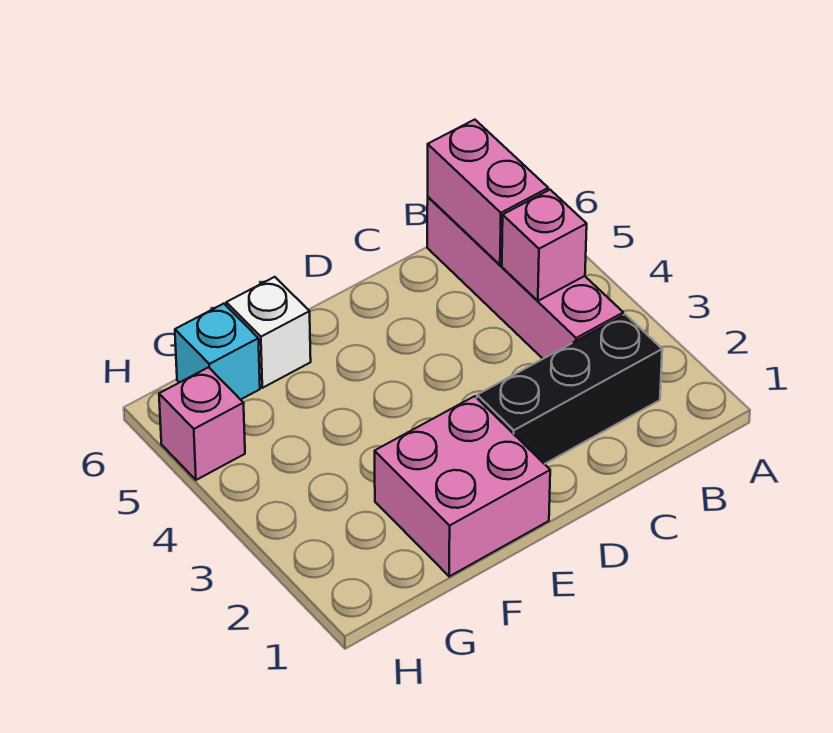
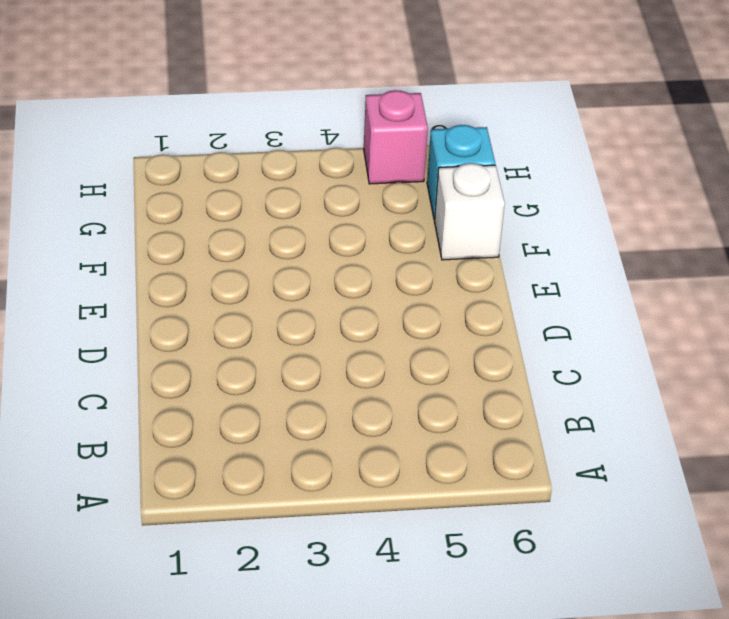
none -> black brick B2:D2 level 1
none -> pink brick B3:B6 level 1

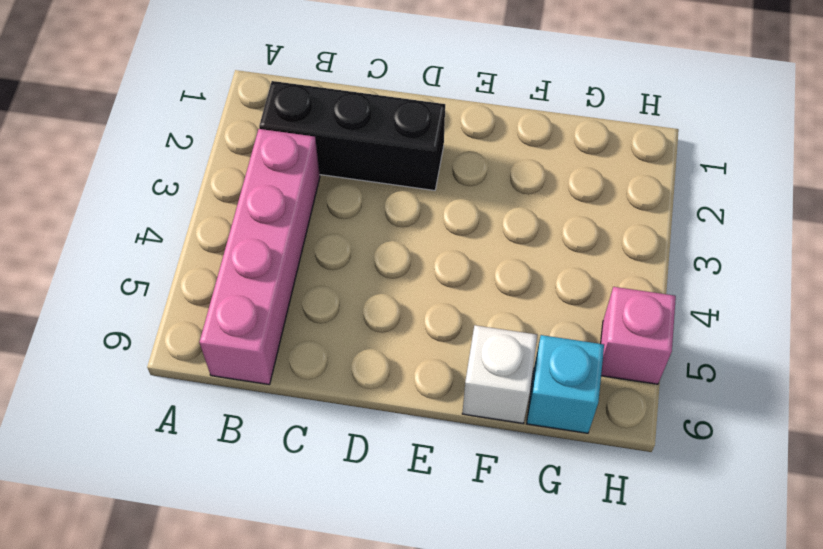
none -> pink brick E1:F2 level 1
none -> pink brick B4 level 2

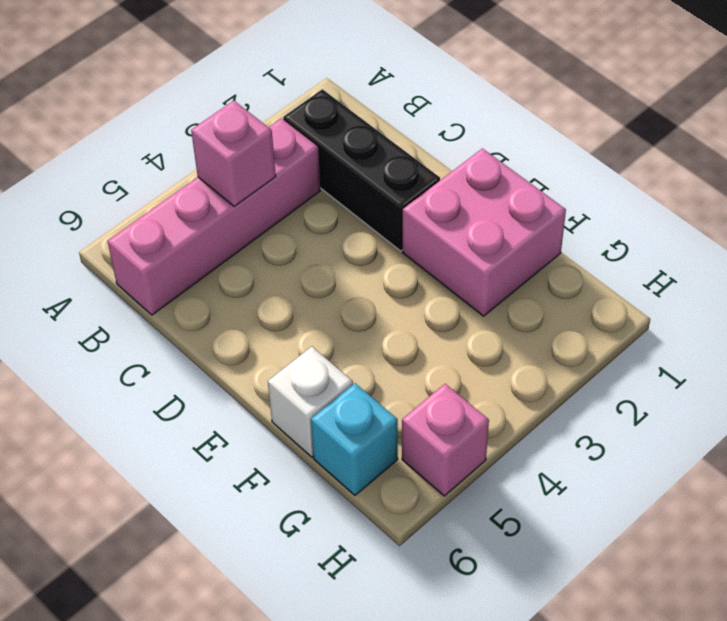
none -> pink brick B5:B6 level 2

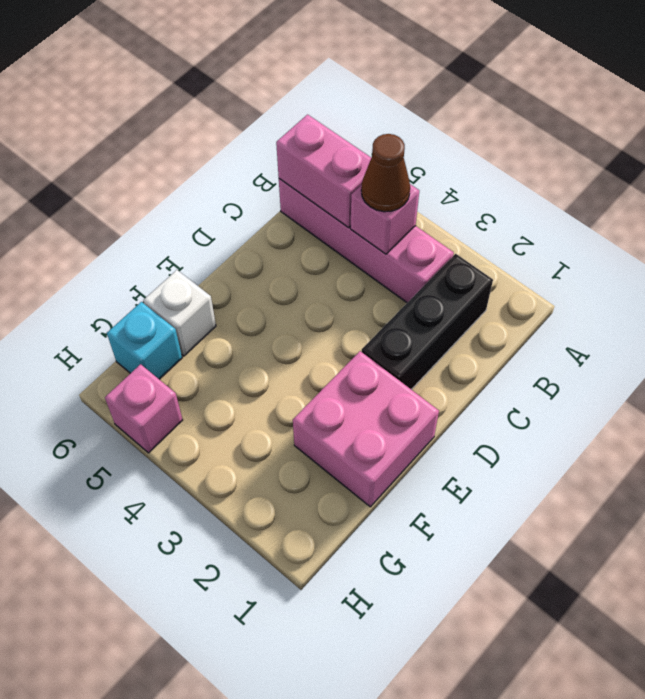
brown cone B4 level 3 -> none

